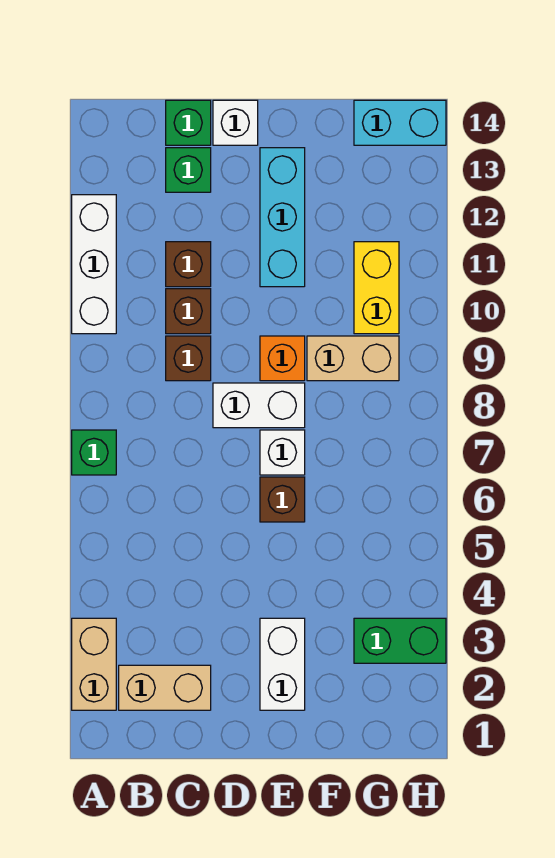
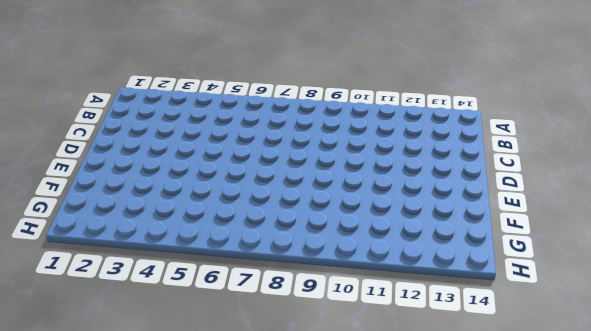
none -> tan brick A2:A3 level 1
none -> green brick A7 level 1
none -> white brick A10:A12 level 1

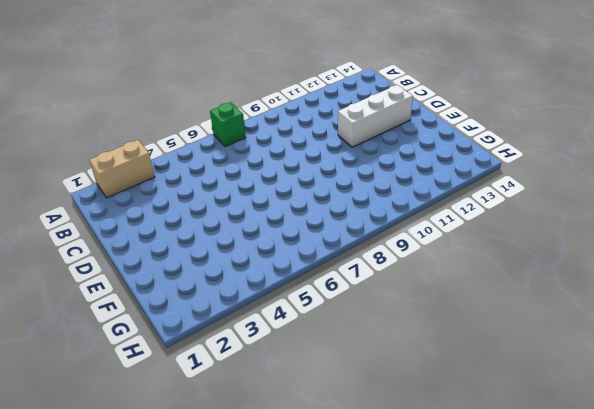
white brick D11:D13 level 1 -> white brick A10:A12 level 1
none -> tan brick B2:C2 level 1
none -> brown brick C9 level 1
none -> brown brick C10 level 1

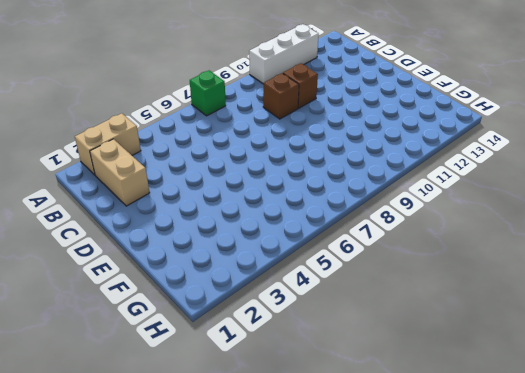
none -> brown brick C11 level 1
none -> green brick C13 level 1
none -> green brick C14 level 1

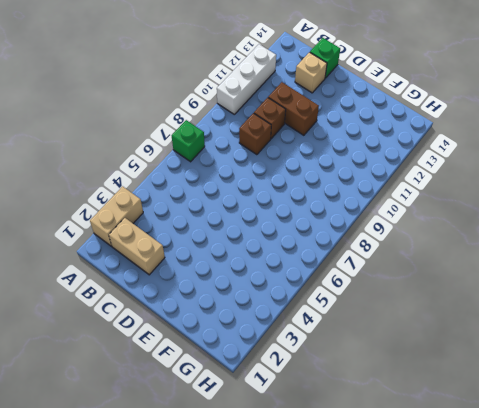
brown brick C11:D11 level 1 -> brown brick C11 level 1
tan brick C13 level 1 -> green brick C13 level 1
none -> white brick D8:E8 level 1
none -> white brick D14 level 1
none -> white brick E2:E3 level 1

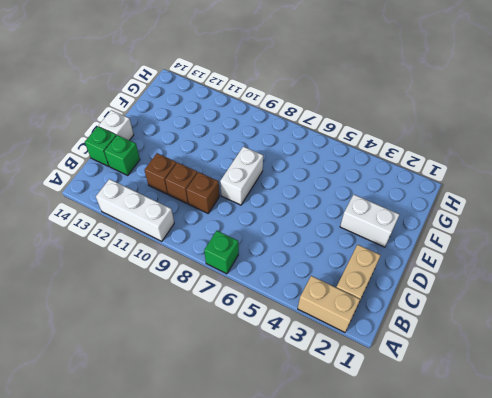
none -> brown brick E6 level 1
none -> white brick E7 level 1
none -> orange brick E9 level 1

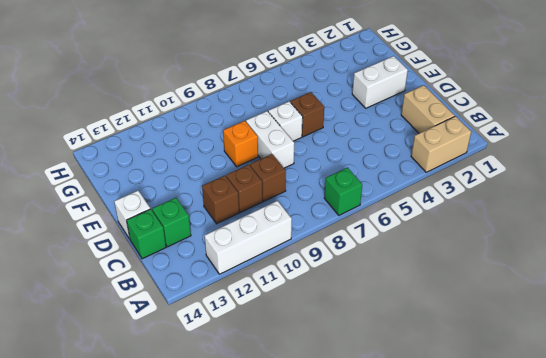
none -> cyan brick E11:E13 level 1
none -> tan brick F9:G9 level 1
none -> green brick G3:H3 level 1

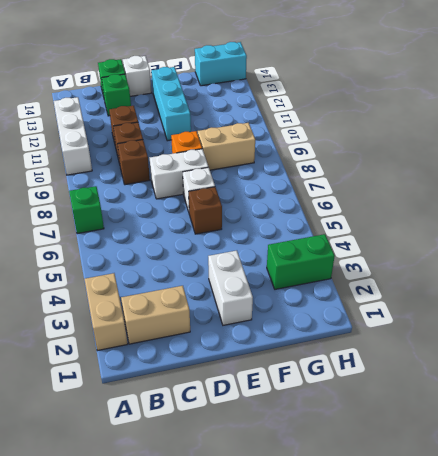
none -> yellow brick G10:G11 level 1

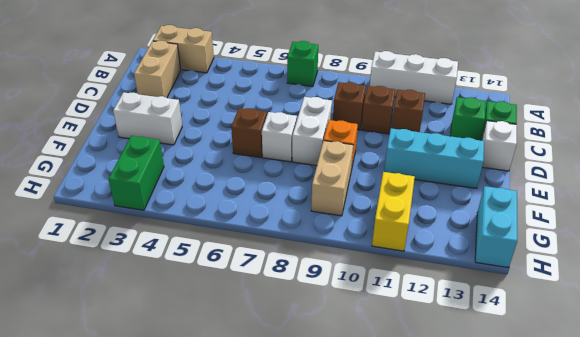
yellow brick G11:H11 level 1 -> yellow brick G10:G11 level 1

